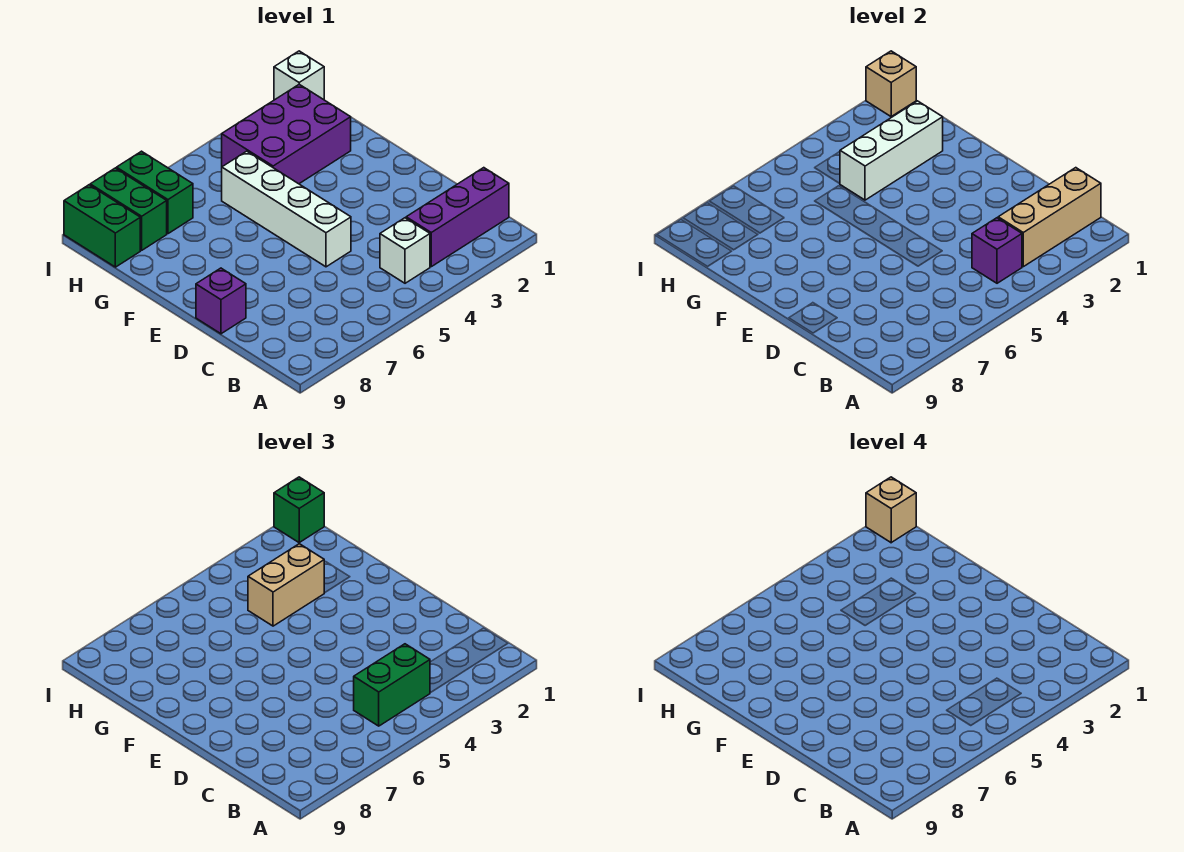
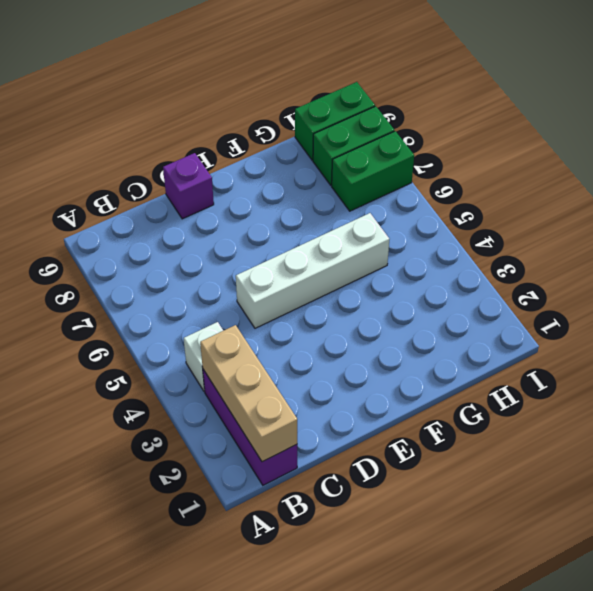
none -> purple brick G2:H4 level 1
none -> white brick I1 level 1
none -> purple brick B4 level 2

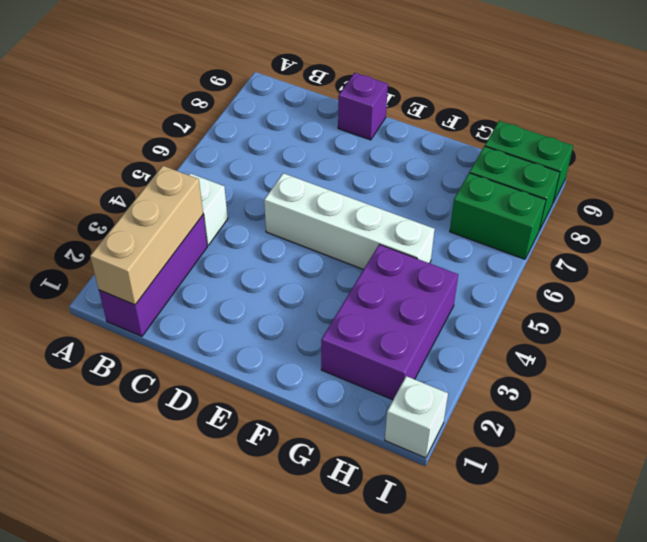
none -> purple brick B4 level 2
none -> white brick G2:G4 level 2
none -> tan brick I1 level 2

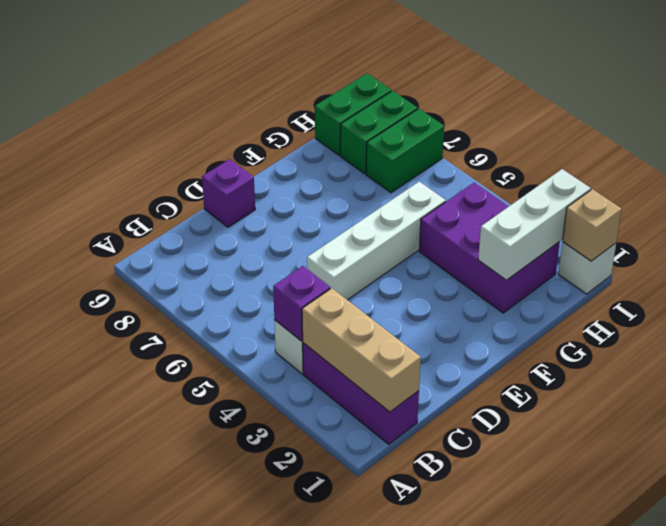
white brick G2:I2 level 2 -> white brick G2:G4 level 2
none -> green brick B4:B5 level 3
none -> tan brick G3:G4 level 3
none -> green brick I1 level 3

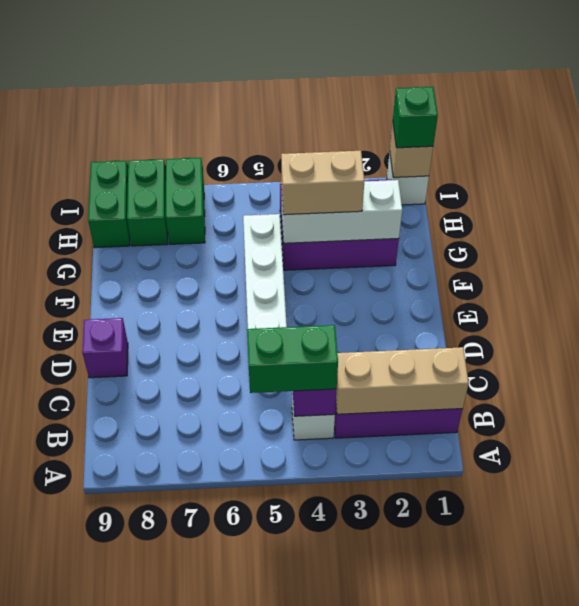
none -> tan brick I1 level 4

